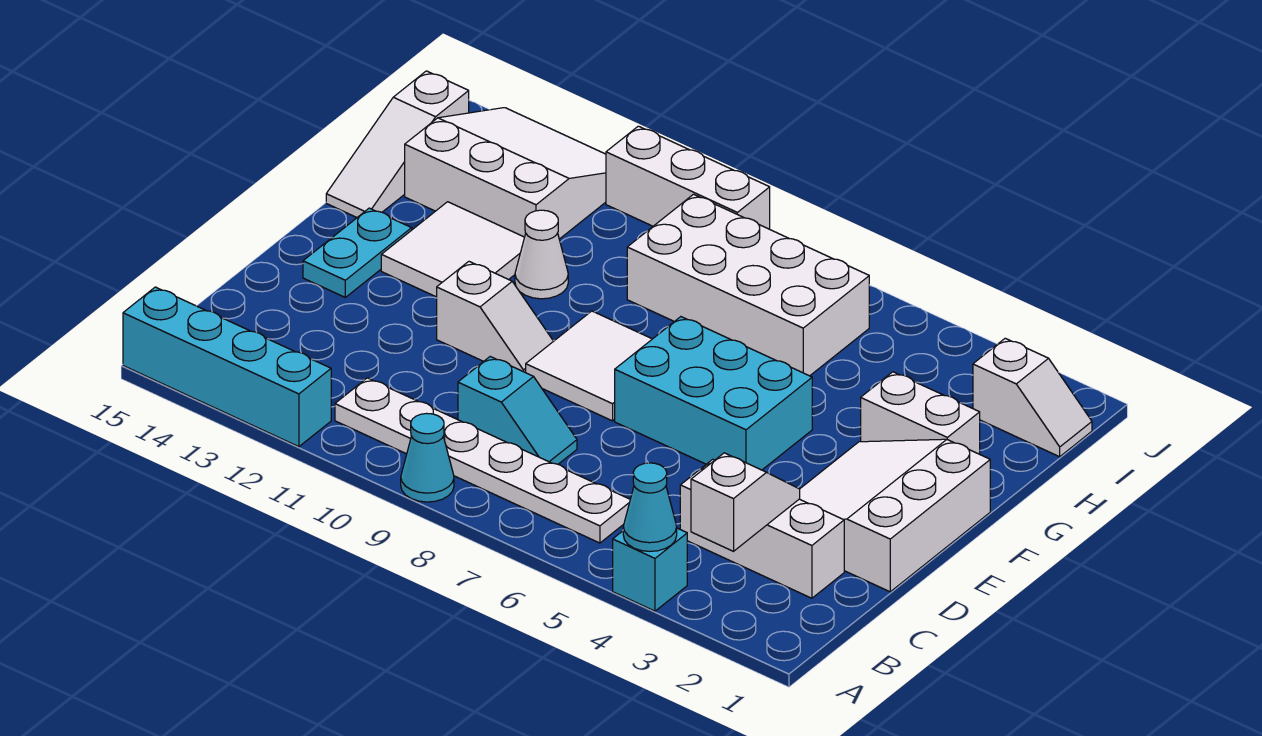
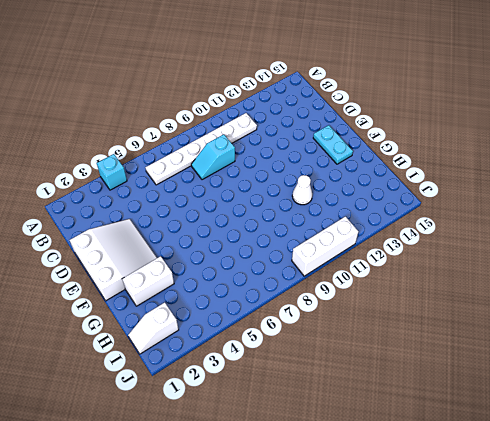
none -> cyan cone A9 level 1
none -> cyan brick A12:A15 level 1
none -> white brick C2:C4 level 1

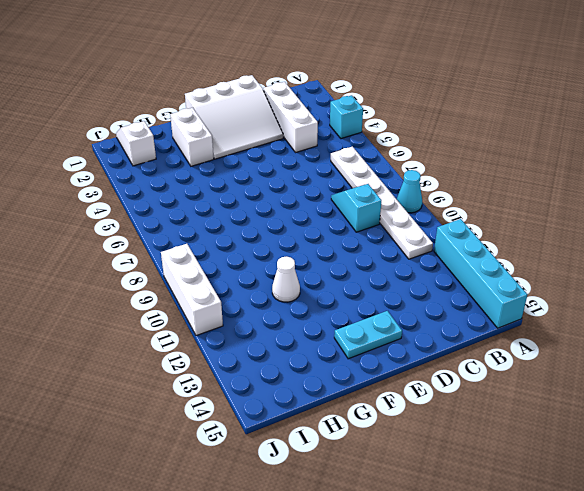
none -> cyan brick E5:F7 level 1
none -> white tile E8:F9 level 1
none -> white slope E10:E11 level 1 top 11

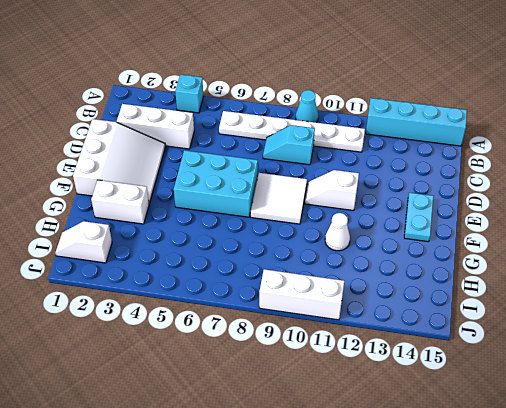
none -> white tile F12:G13 level 1
none -> white slope G15:I15 level 1 top I
none -> white brick H6:I9 level 1

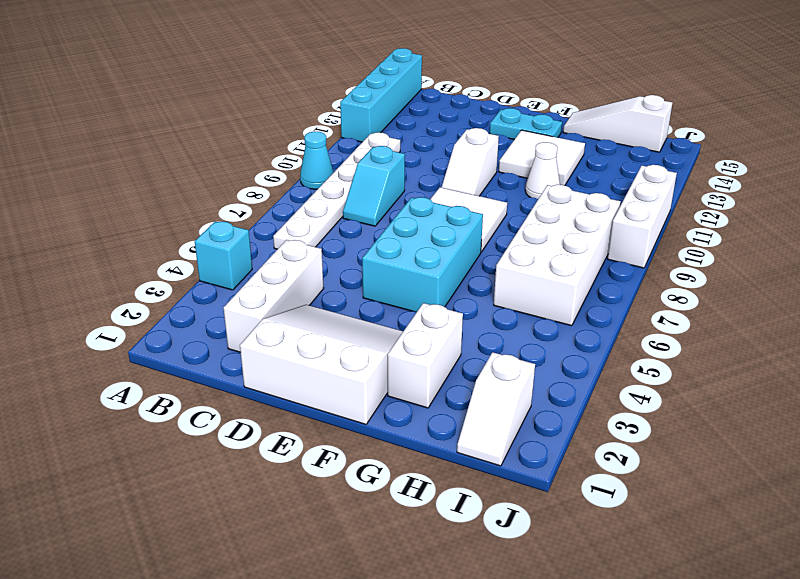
none -> white slope H12:J14 level 1 top H
none -> cyan cone A4 level 2
none -> white slope B3:C3 level 2 top B

